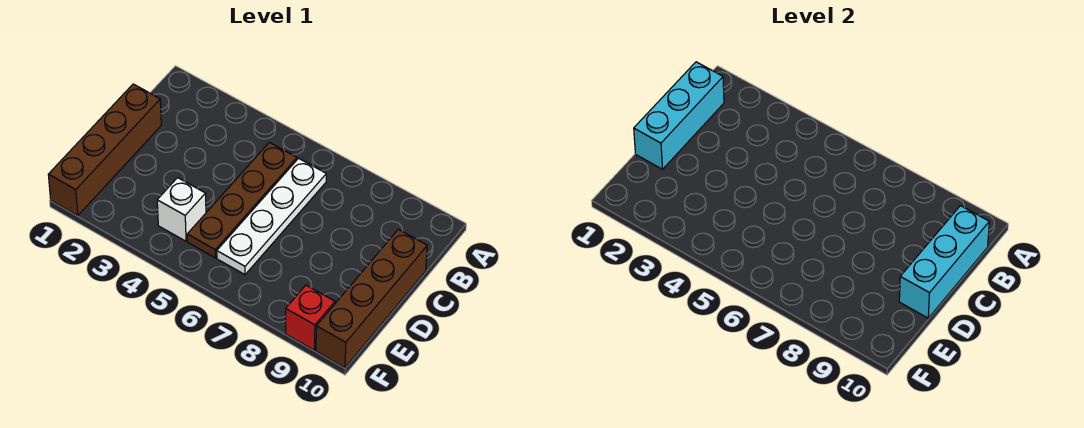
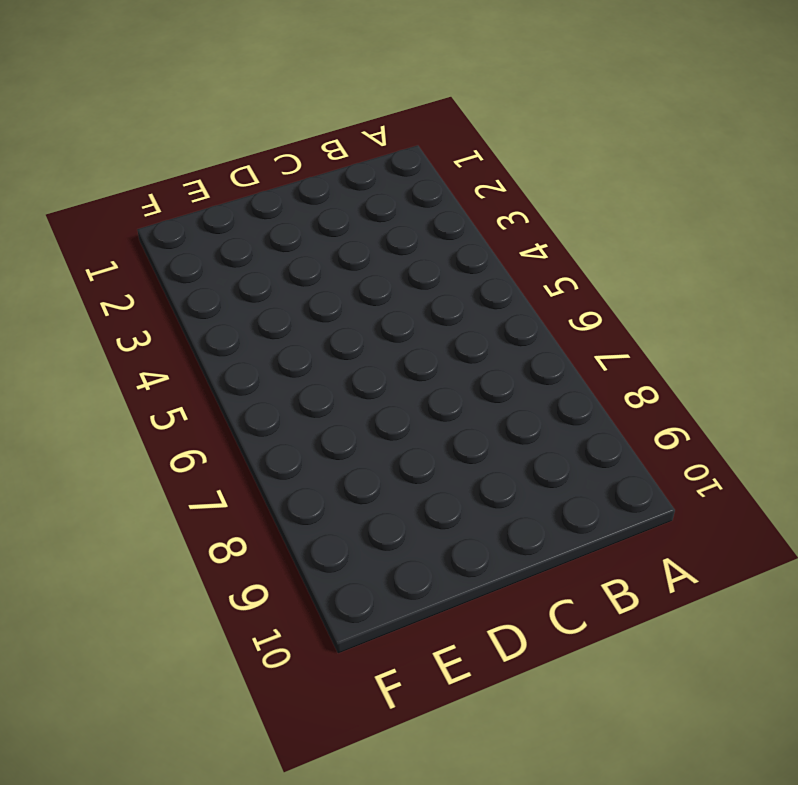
none -> brown plate B5:E5 level 1
none -> white plate B6:E6 level 1

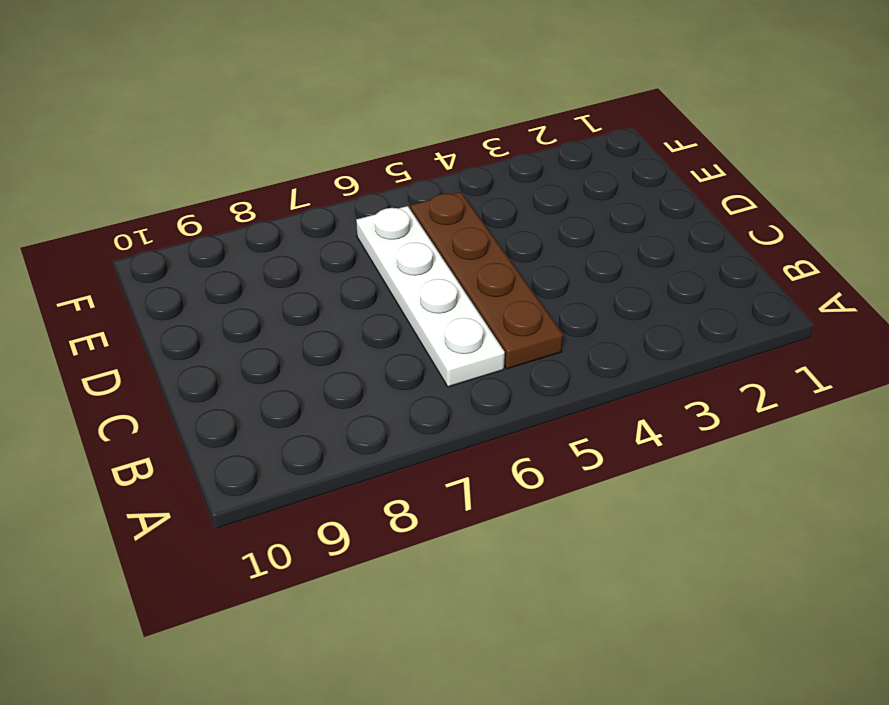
none -> brown brick C1:F1 level 1
none -> brown brick C10:F10 level 1

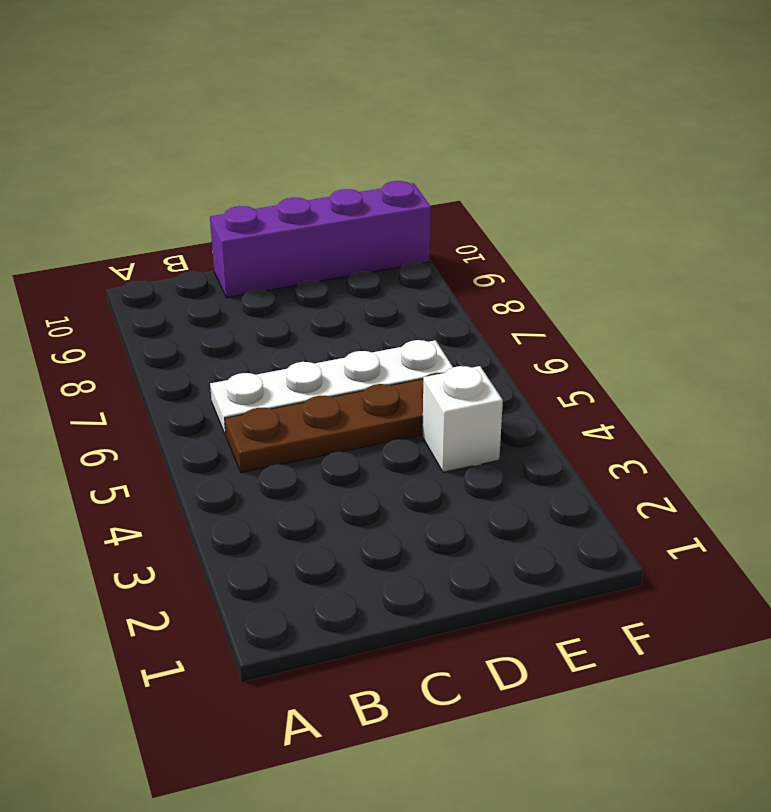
purple brick C10:F10 level 1 -> brown brick C10:F10 level 1
none -> brown brick C1:F1 level 1
none -> red brick F9 level 1

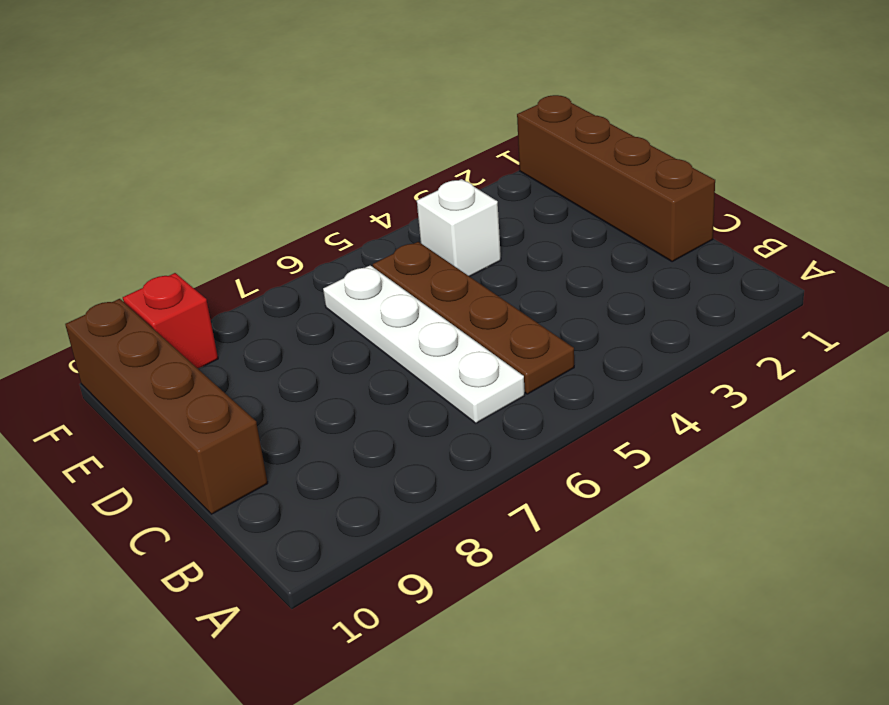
none -> cyan brick B1:D1 level 2
none -> cyan brick B10:D10 level 2

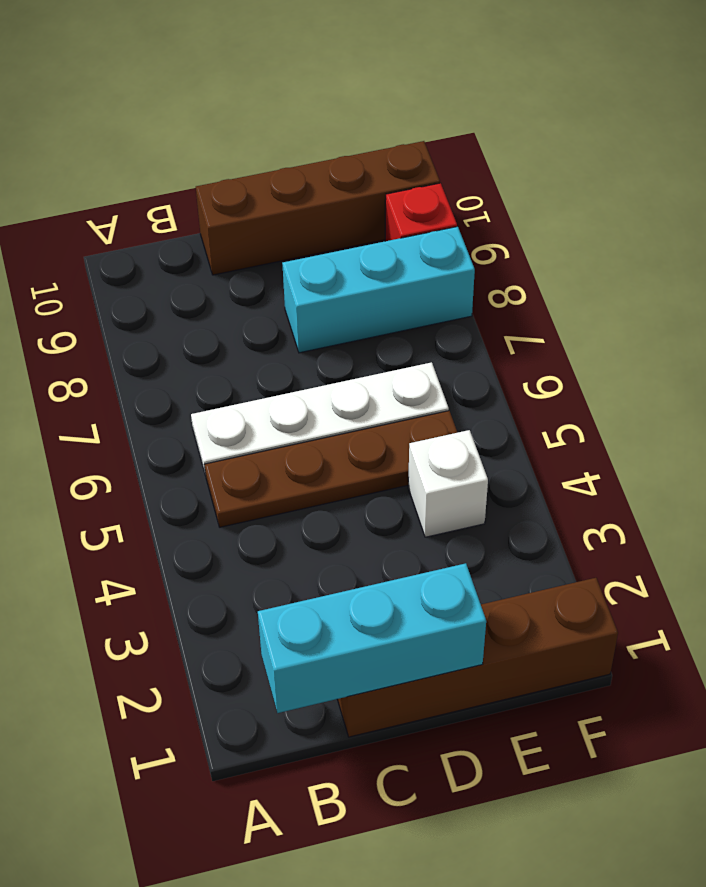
cyan brick D8:F8 level 1 -> cyan brick B10:D10 level 2

